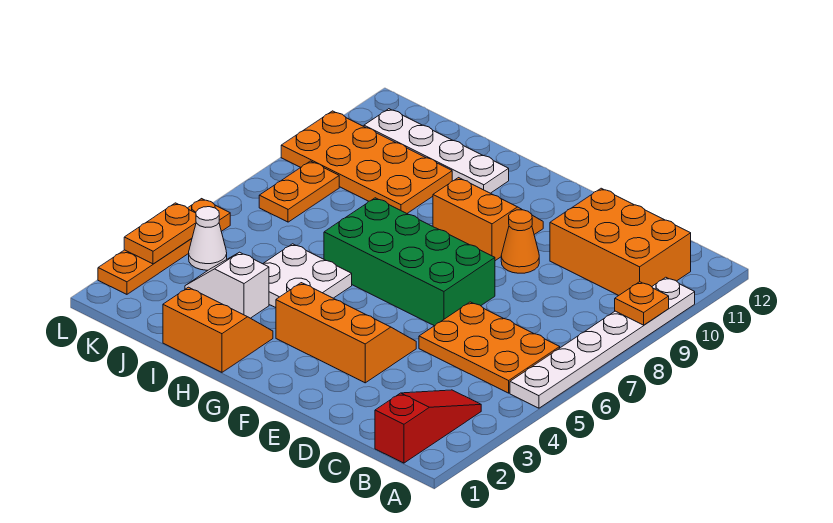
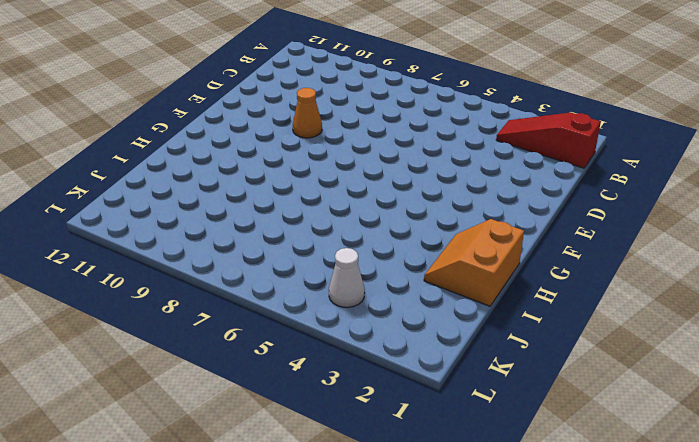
none -> white plate A5:A10 level 1
none -> orange plate B5:D6 level 1
none -> orange brick B10:D11 level 1

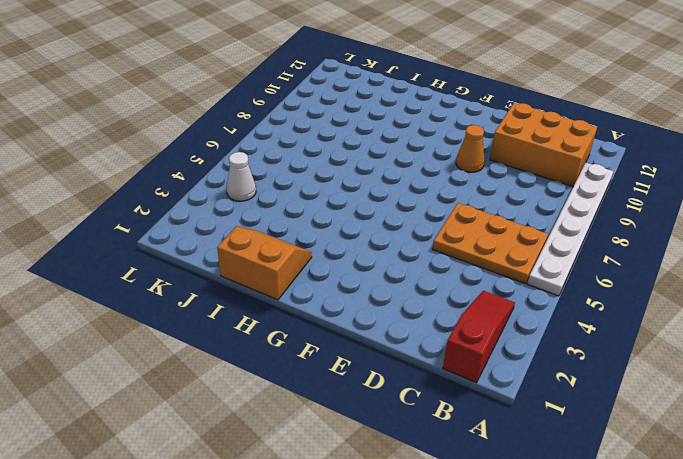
none -> orange slope E3:G4 level 1 top 3
none -> green brick E6:H7 level 1
none -> orange slope F9:G10 level 1 top 9

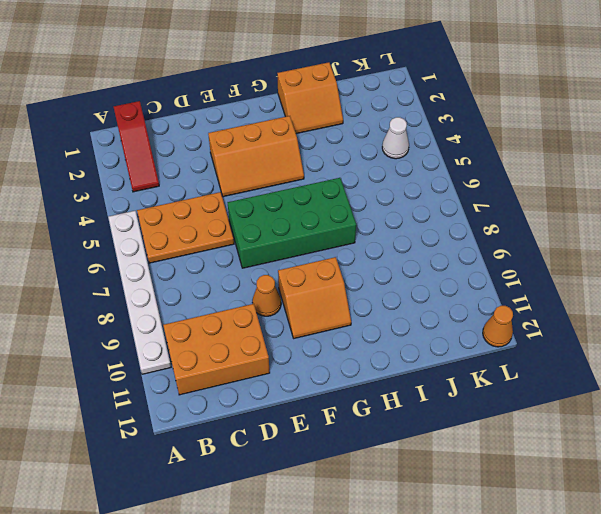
orange cone L12 level 1 -> none
none -> white plate H4:I5 level 1
none -> white plate H11:K11 level 1
none -> white slope I3:J3 level 1 top I

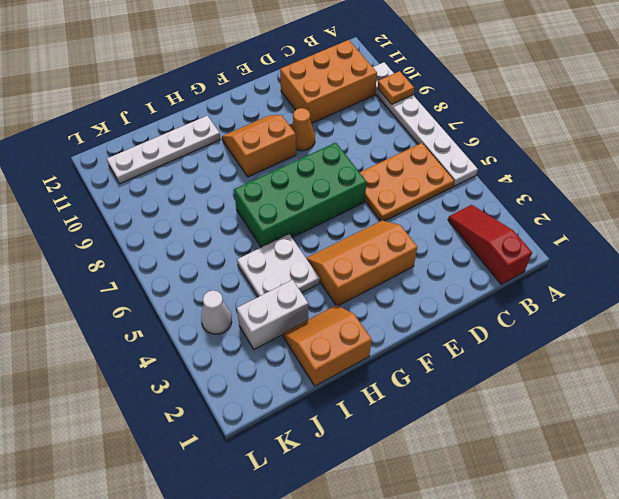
white brick I3:J3 level 1 -> white slope I3:J3 level 1 top I
none -> orange plate I9:L10 level 1
none -> orange plate K7:K8 level 1
none -> orange plate L2:L5 level 1

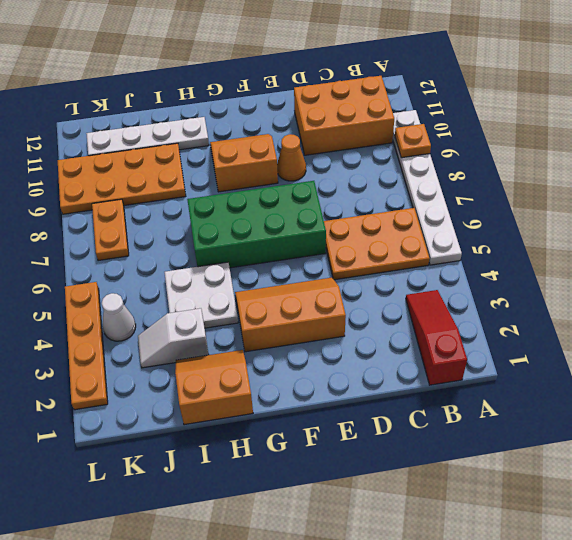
none -> orange plate L3:L4 level 2

